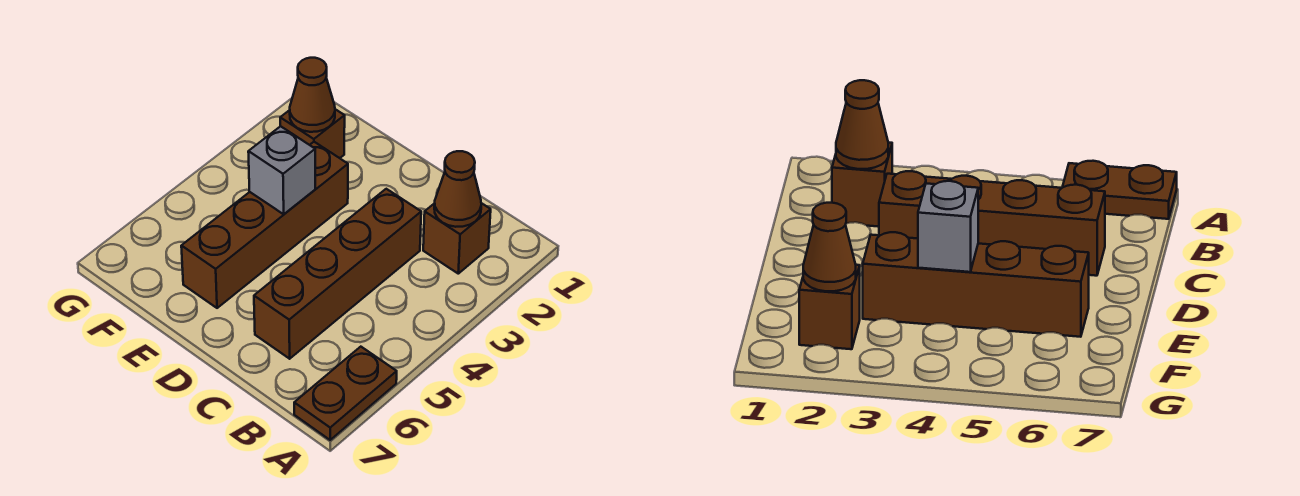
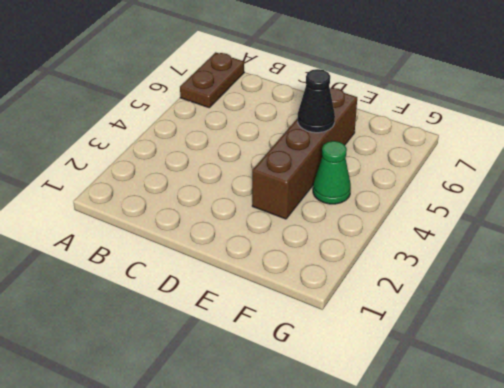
black cone E5 level 2 -> none
green cone F4 level 1 -> none
none -> brown brick B2 level 1
none -> brown brick C3:C6 level 1

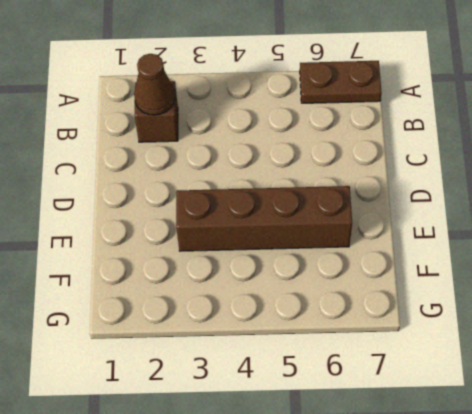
none -> brown brick C3:C6 level 1
none -> brown brick F2 level 1

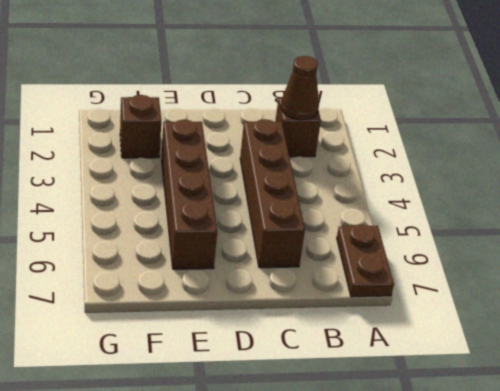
none -> grey brick E4 level 2
none -> brown cone F2 level 2

